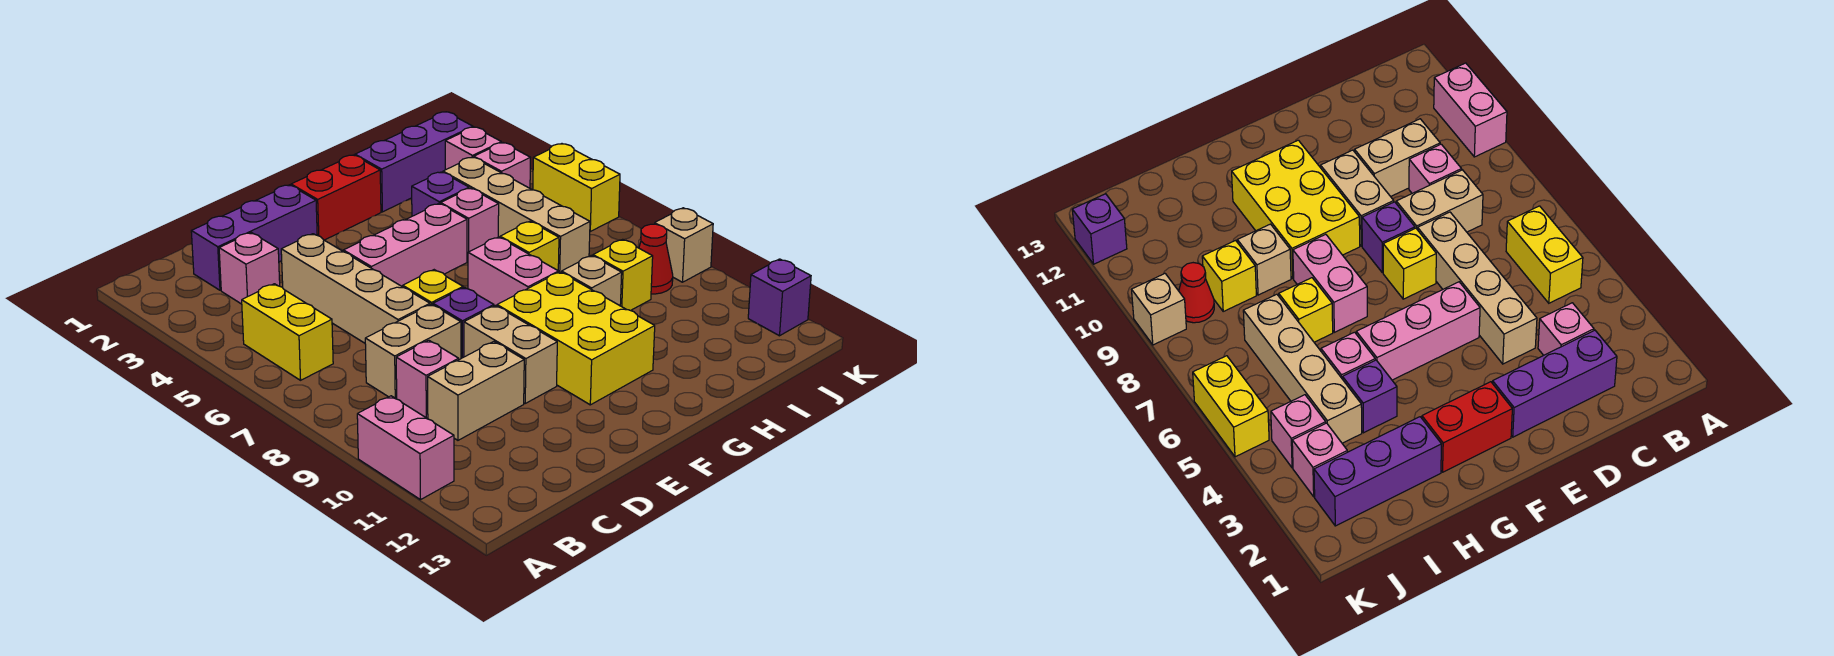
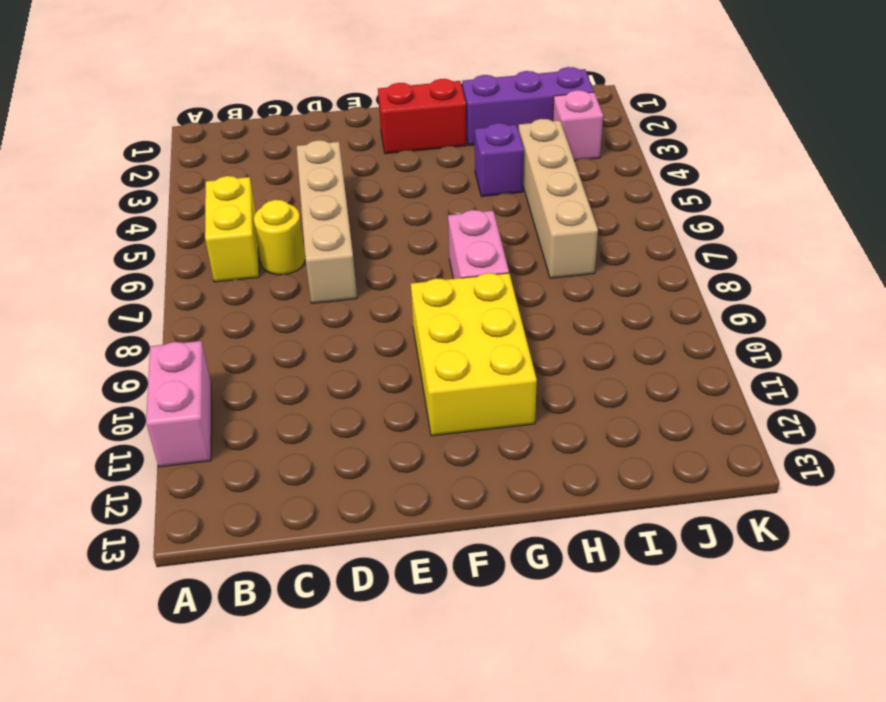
yellow round brick C6 level 1 -> none
none -> purple brick C2:E2 level 1
none -> pink brick C3 level 1
none -> tan brick C8:D8 level 1

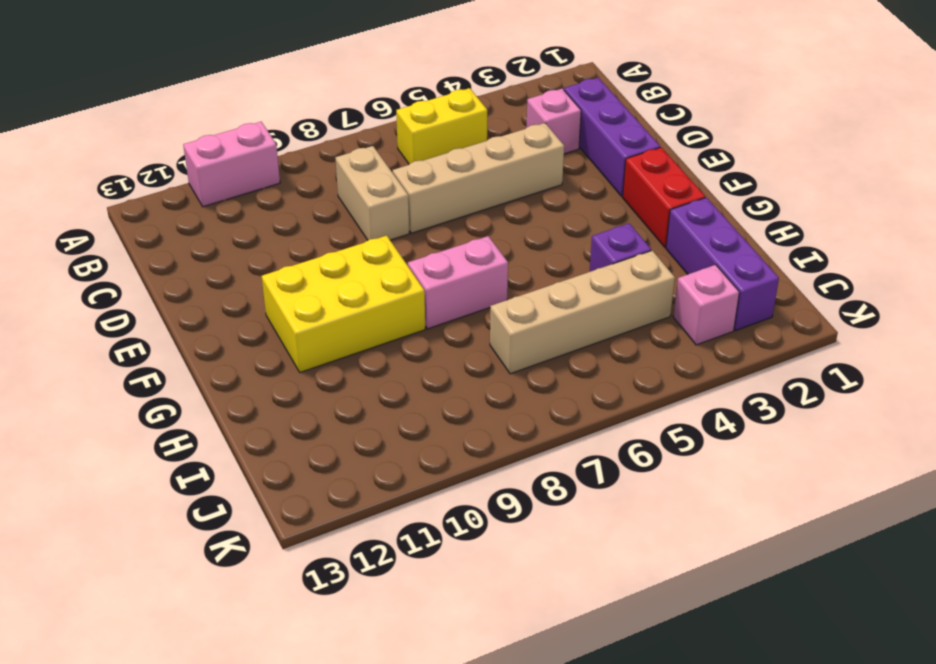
none -> pink brick C9 level 1
none -> tan brick C10:D10 level 1
none -> pink brick E5:G5 level 1

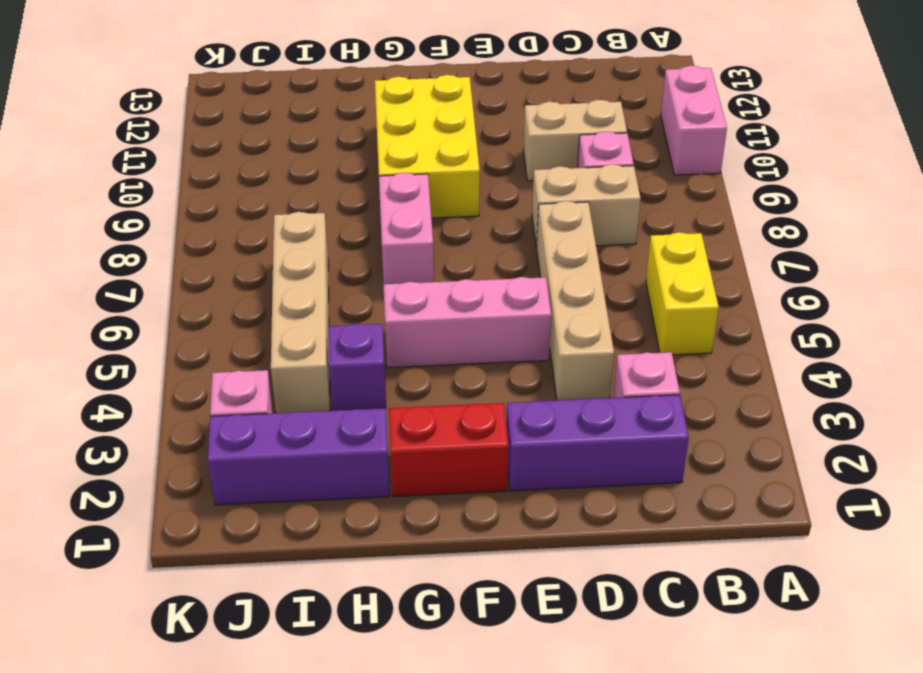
none -> yellow brick E7 level 1
none -> purple brick E8 level 1
none -> tan brick E9:E10 level 1

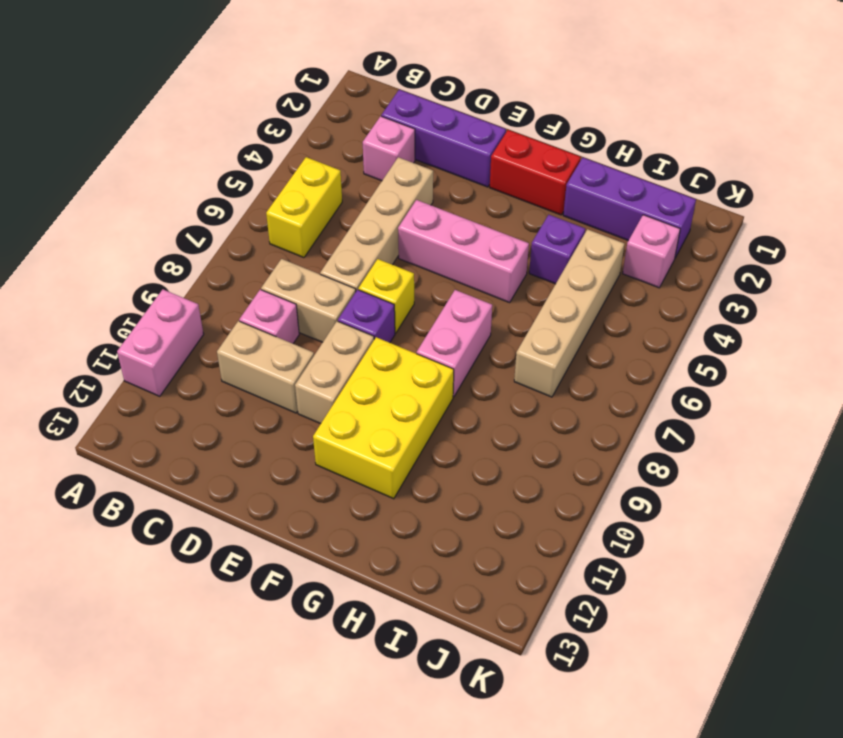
none -> pink brick H5 level 1
none -> yellow brick H7 level 1
none -> tan brick H9 level 1

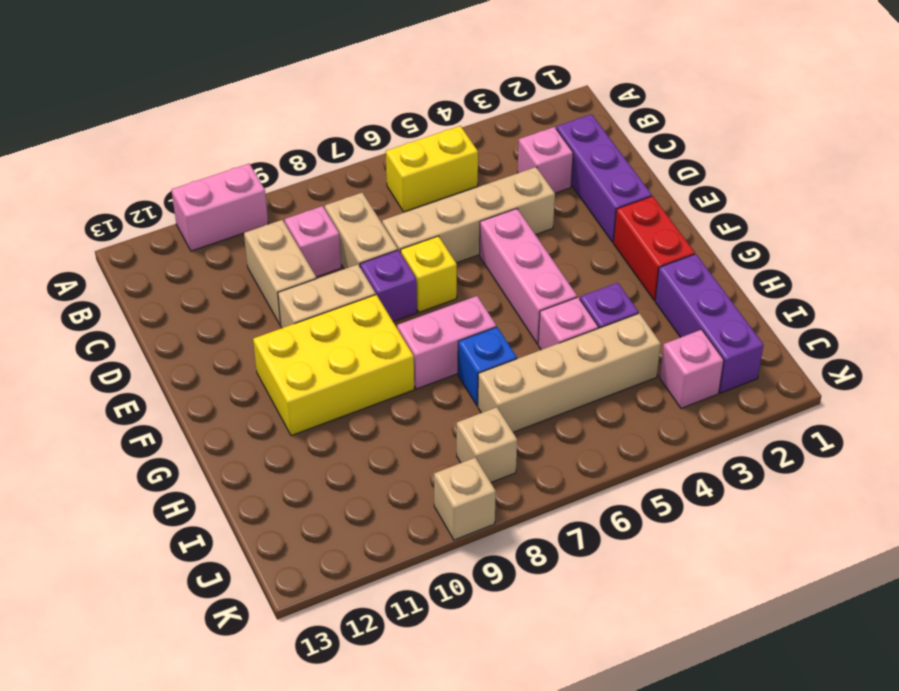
blue brick H7 level 1 -> yellow brick H7 level 1
tan brick J8 level 1 -> tan brick H9 level 1
none -> yellow brick I9 level 1
none -> pink brick J4 level 1
none -> red cone J9 level 1

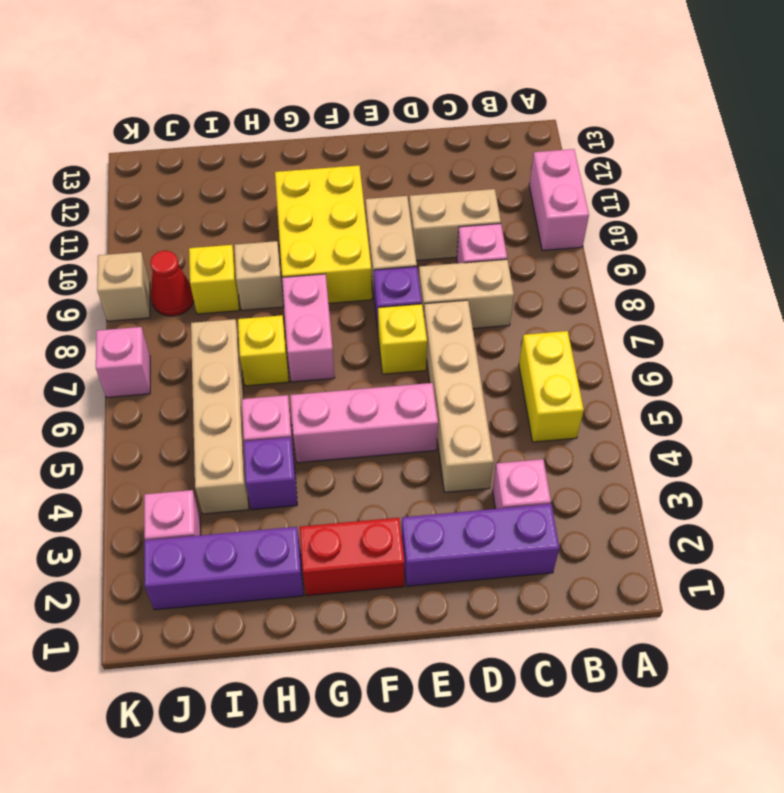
pink brick K7 level 1 -> pink brick J4 level 1
none -> yellow brick K5:K6 level 1
none -> purple brick K12 level 1

